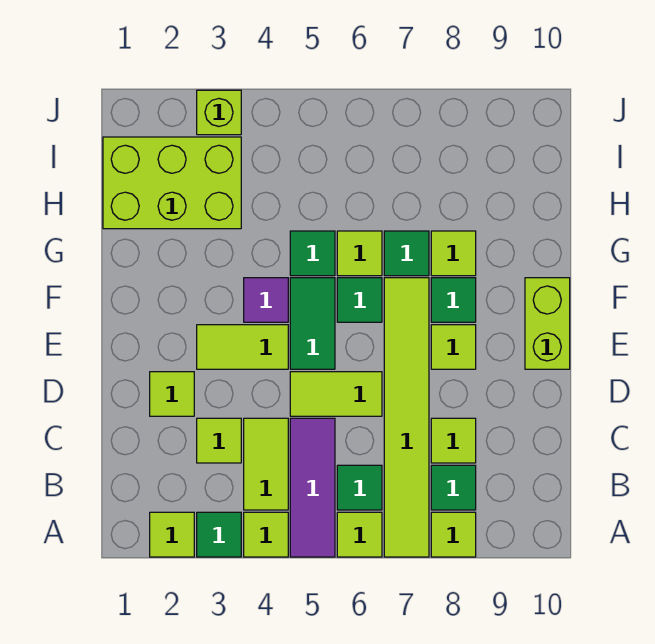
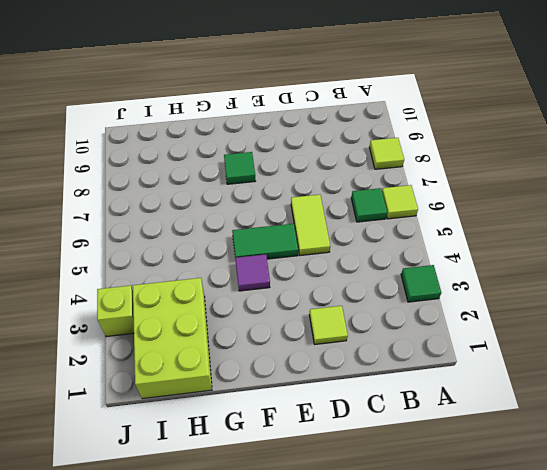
none -> lime tile A2 level 1
none -> lime tile A4 level 1
none -> purple tile A5:C5 level 1

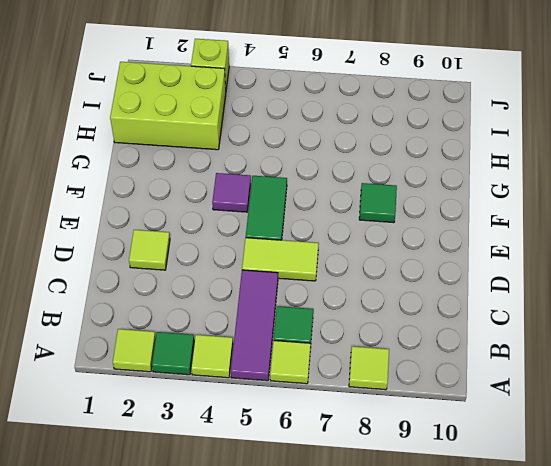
none -> lime tile A7:F7 level 1
none -> lime tile B4:C4 level 1
none -> green tile B8 level 1

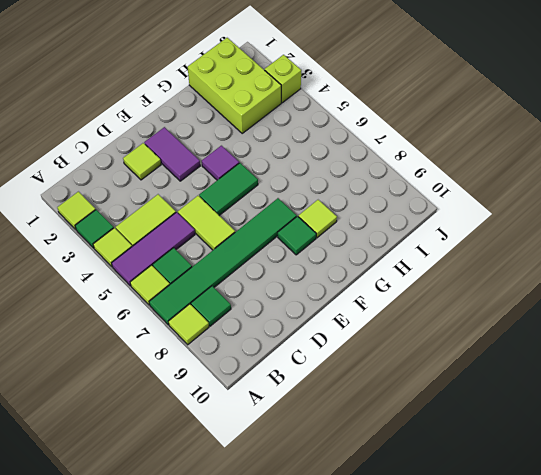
green tile A7:F7 level 1 -> lime tile A7:F7 level 1
purple tile E2:E3 level 1 -> lime tile E3:E4 level 1
none -> lime tile C3 level 1
none -> lime tile C8 level 1
none -> lime tile E8 level 1

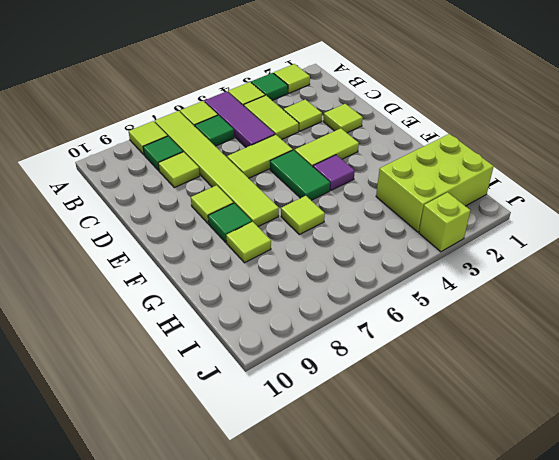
none -> lime brick E10:F10 level 1
none -> green tile F6 level 1
none -> green tile G5 level 1

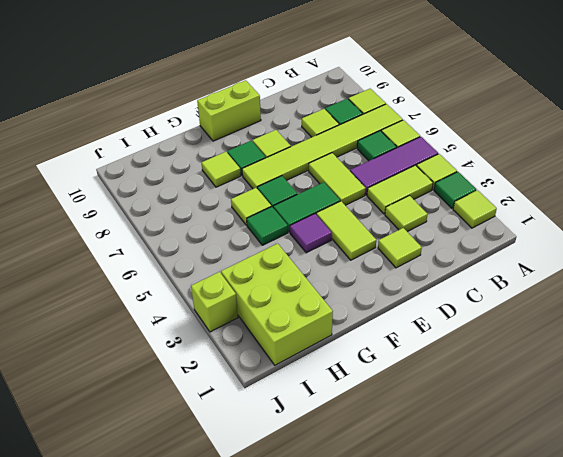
none -> green tile G7 level 1

